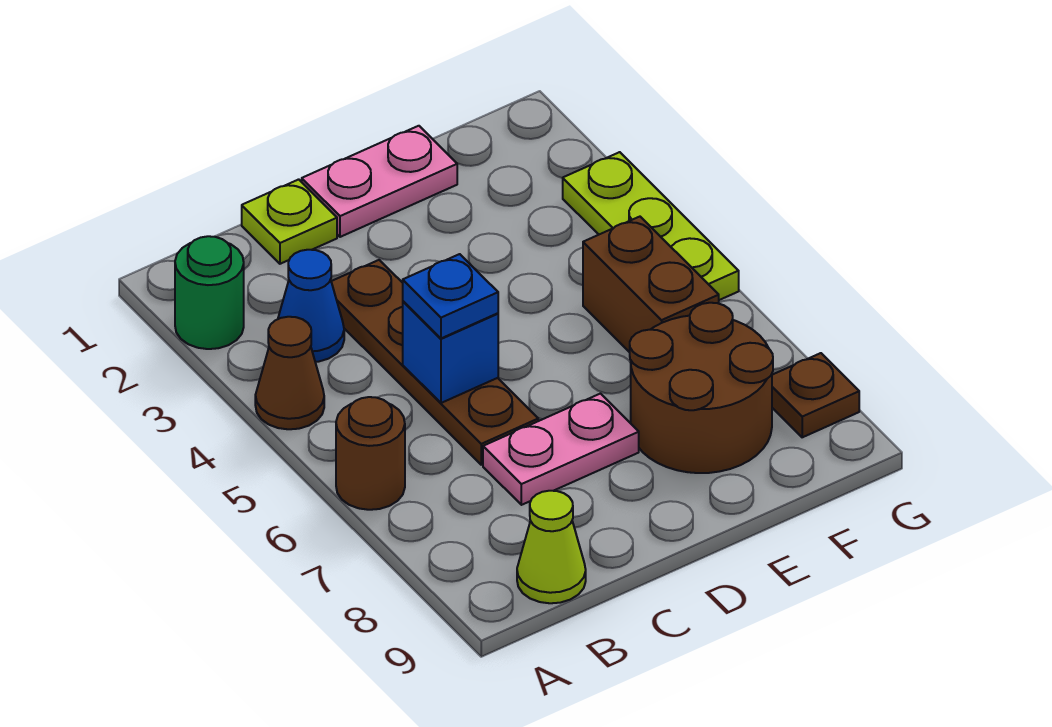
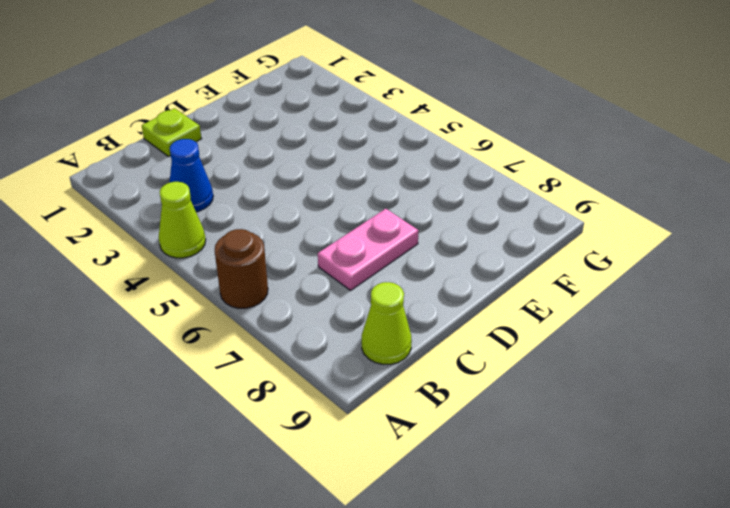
lime cone A4 level 1 -> brown cone A4 level 1
none -> green round brick A2 level 1
none -> brown plate C3:C6 level 1
none -> pink plate D1:E1 level 1

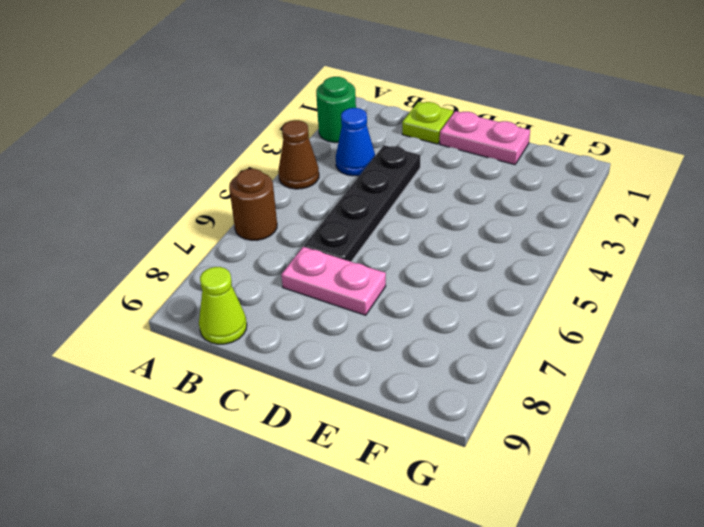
black plate C3:C6 level 1 -> brown plate C3:C6 level 1
none -> brown round brick E7:F8 level 1
none -> brown brick F5:F6 level 1
none -> lime plate G3:G5 level 1

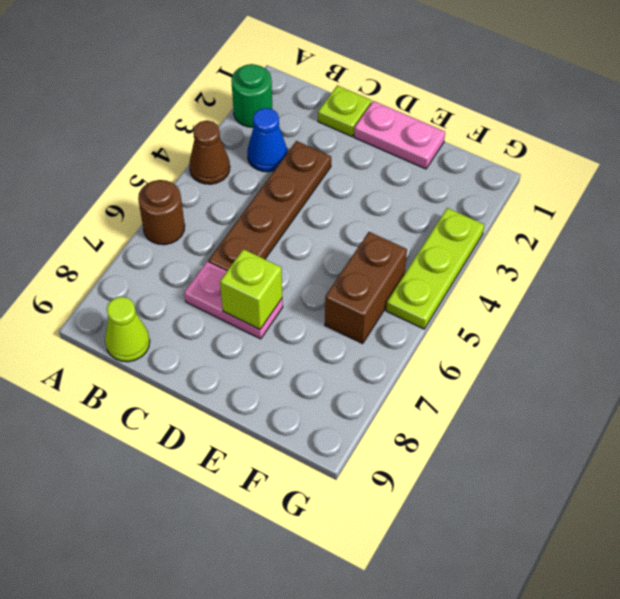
lime brick D7 level 2 -> none
none -> brown round brick E7:F8 level 1
none -> brown plate G8 level 1
none -> blue brick C5 level 2

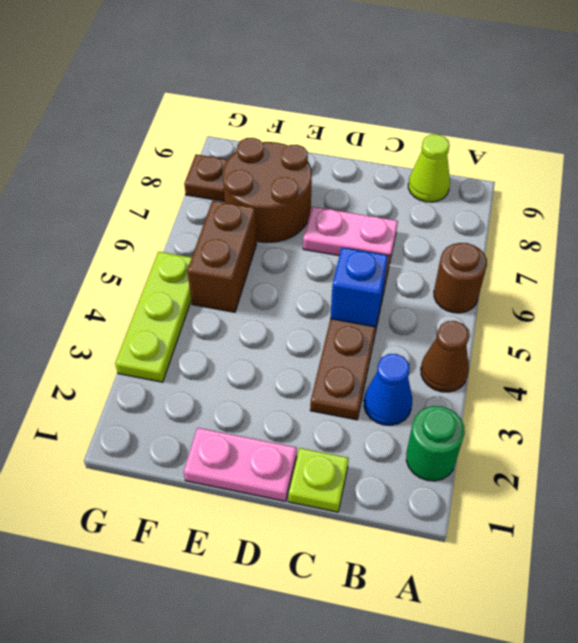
none -> blue plate C5 level 3

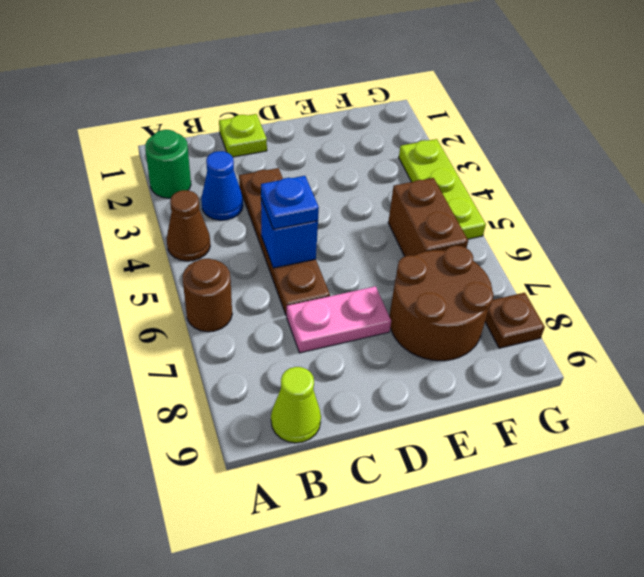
none -> pink plate D1:E1 level 1

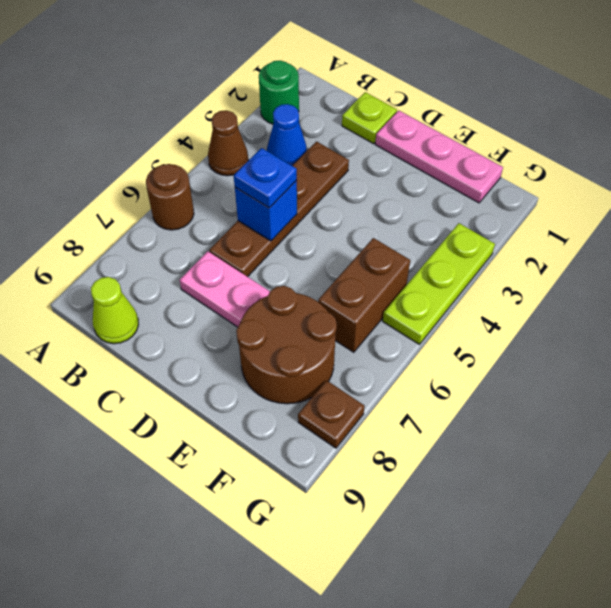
pink plate D1:F1 level 1 -> pink plate D1:E1 level 1

